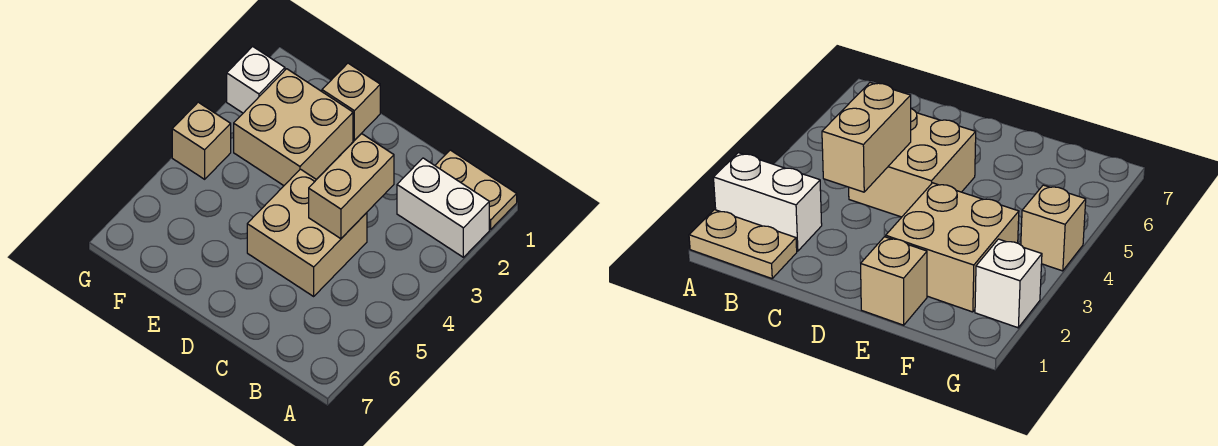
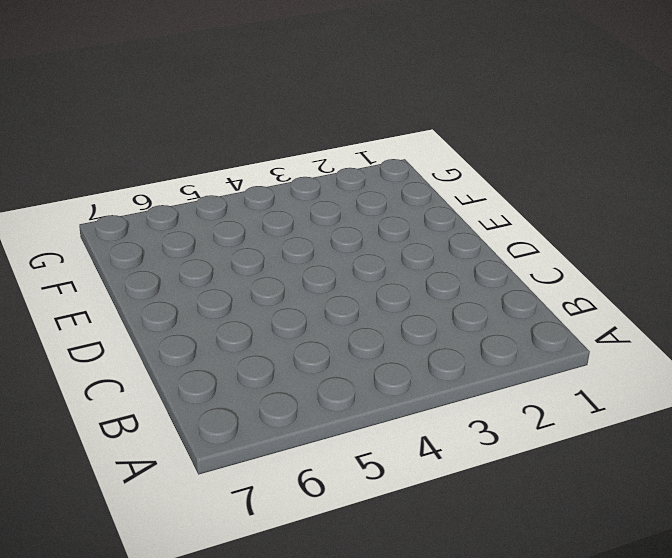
none -> tan plate A1:B1 level 1
none -> white brick A2:B2 level 1

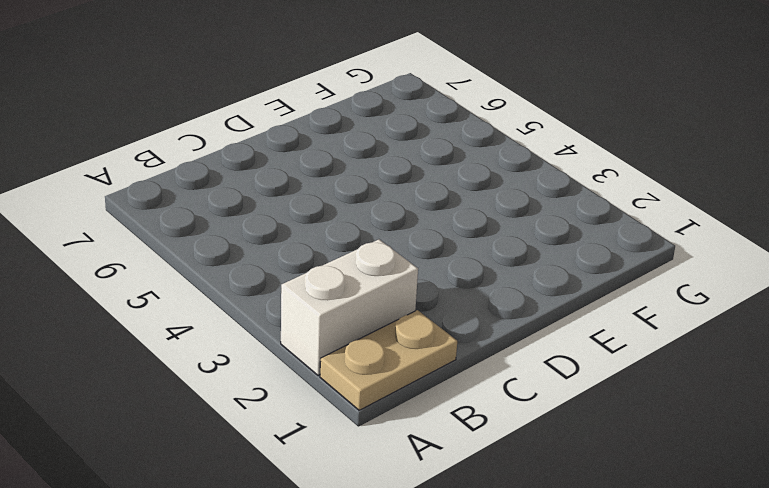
none -> tan brick C4:D5 level 1
none -> tan brick E1 level 1

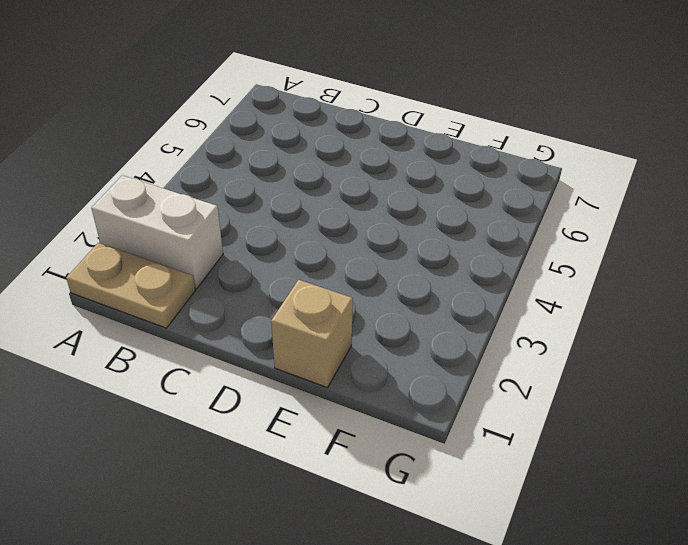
none -> tan brick C4:D5 level 1
none -> tan brick E2:F3 level 1

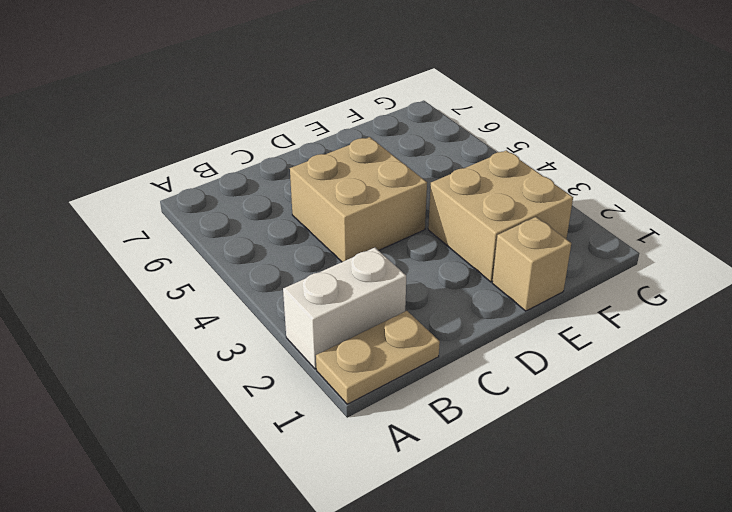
none -> white brick G2 level 1
none -> tan brick G4 level 1

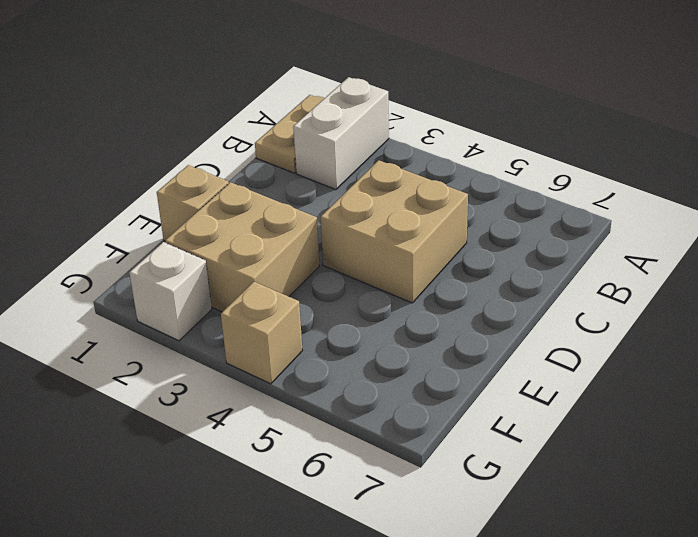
none -> tan brick C3:C4 level 2

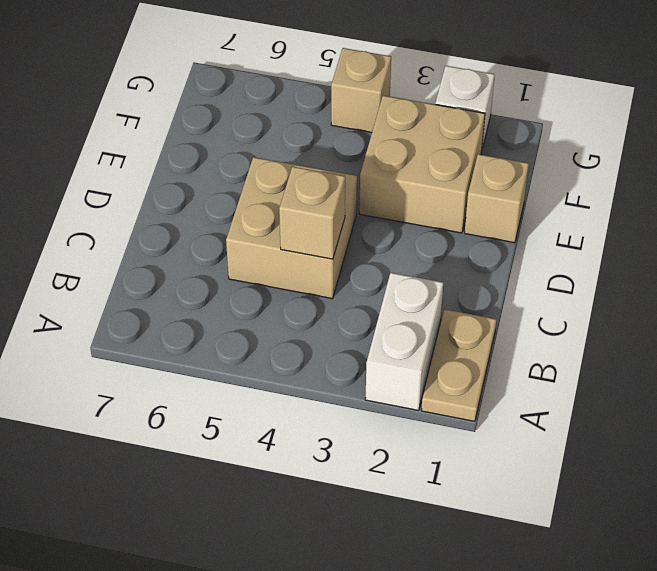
tan brick C4 level 2 -> tan brick C3:C4 level 2

